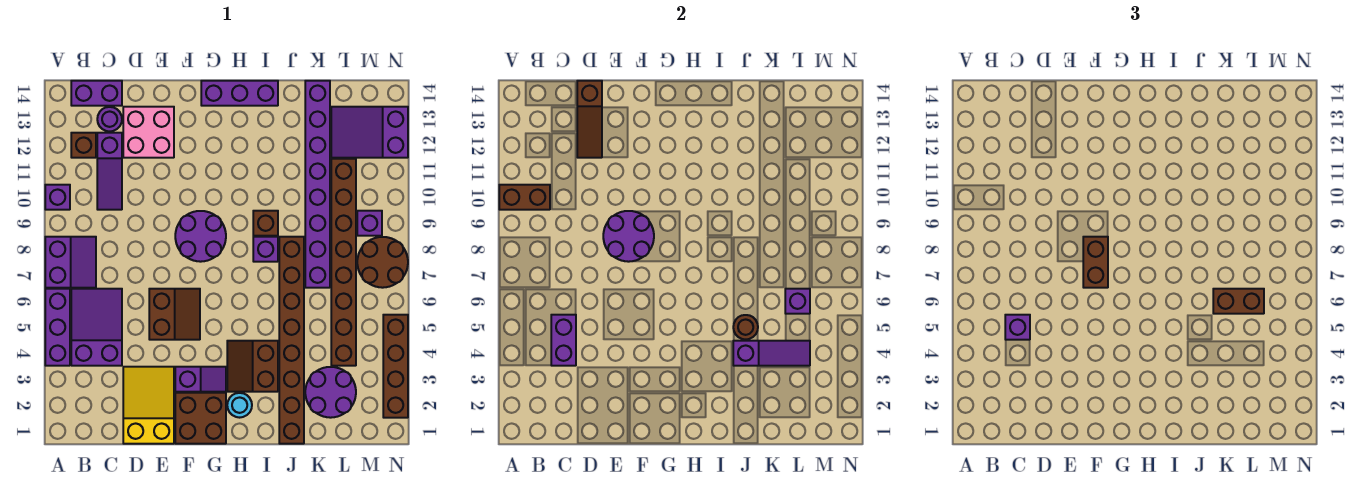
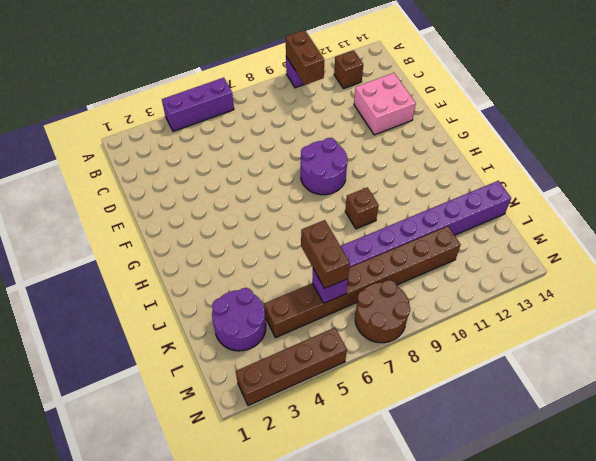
none -> purple slope A7:B8 level 1 top A
none -> purple slope B4:C6 level 1 top 4
none -> purple brick B14:C14 level 1
none -> purple slope C10:C12 level 1 top 12

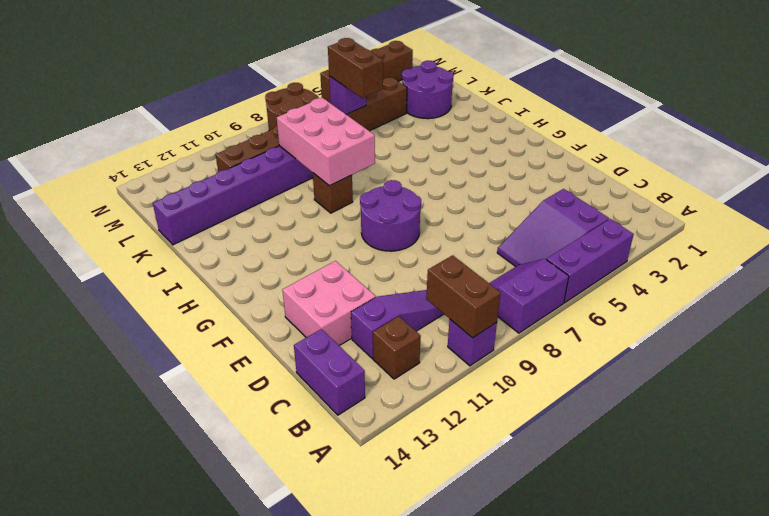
pink brick I8:K9 level 2 -> none
none -> purple round brick C13 level 1
none -> yellow slope D1:E3 level 1 top 1
none -> brown slope E5:F6 level 1 top E
none -> brown brick F1:G2 level 1

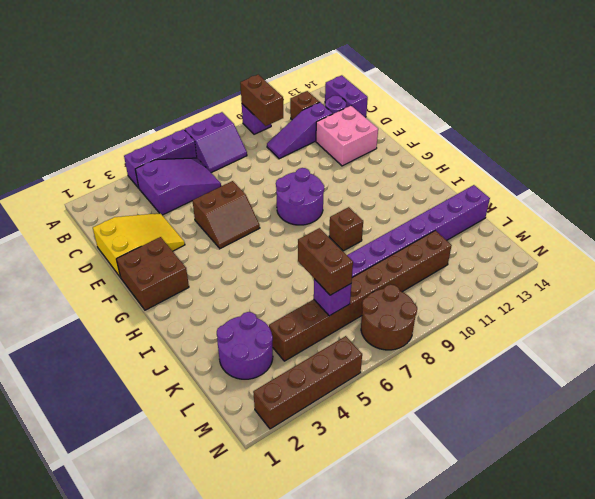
none -> purple slope F3:G3 level 1 top F
none -> purple brick G14:I14 level 1
none -> cyan round brick H2 level 1
none -> brown slope H3:I4 level 1 top I

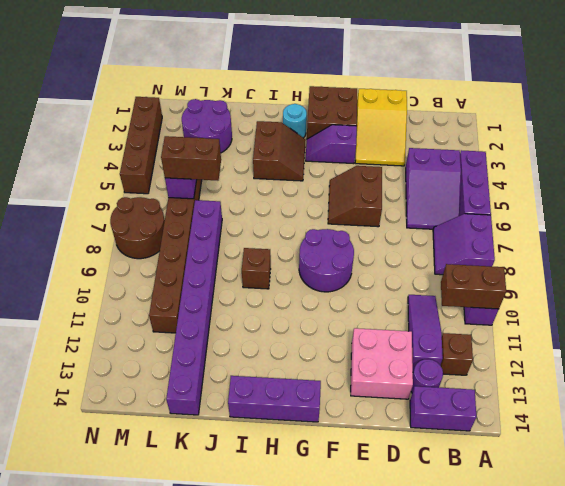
none -> purple brick I8 level 1
none -> brown brick J1:J8 level 1
none -> purple slope L12:N13 level 1 top N
none -> purple brick M9 level 1

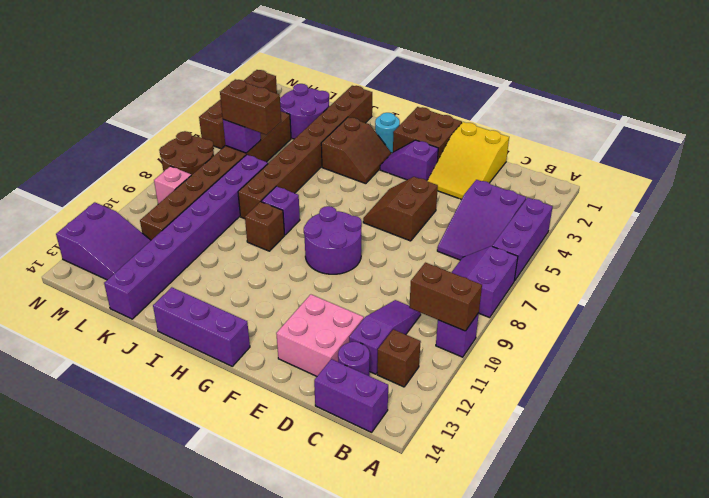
pink brick M9 level 1 -> purple brick M9 level 1
none -> purple brick C4:C5 level 2
none -> brown slope D12:D14 level 2 top 14
none -> purple round brick E8:F9 level 2
none -> purple slope J4:L4 level 2 top J

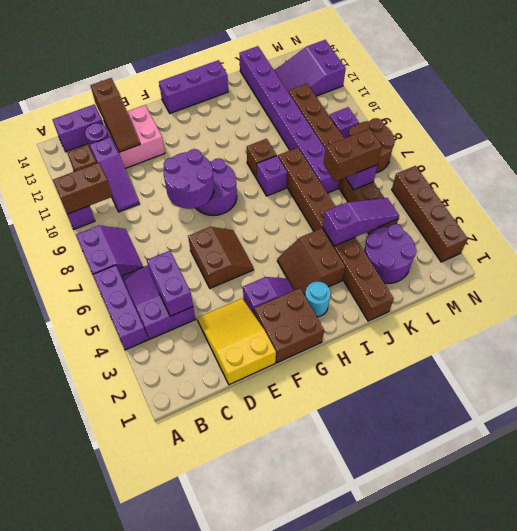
none -> brown round brick J5 level 2
none -> purple brick C5 level 3
none -> brown brick F7:F8 level 3

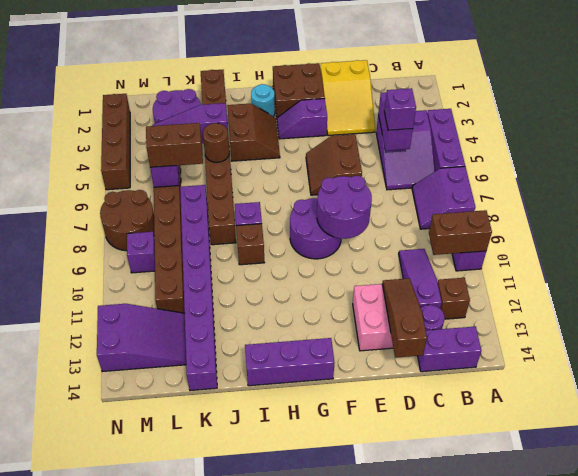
none -> brown brick F7:F8 level 3

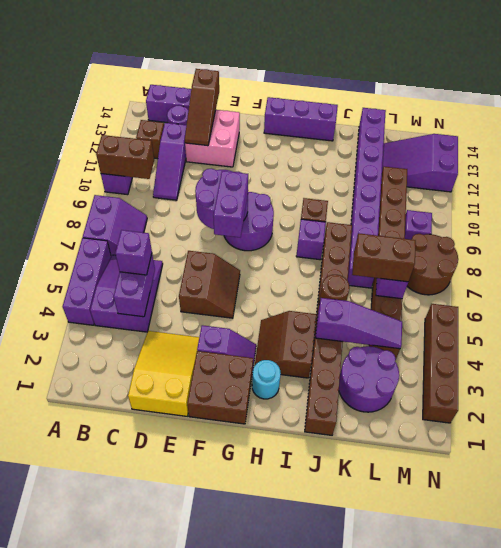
purple brick F7:F8 level 3 -> brown brick F7:F8 level 3

